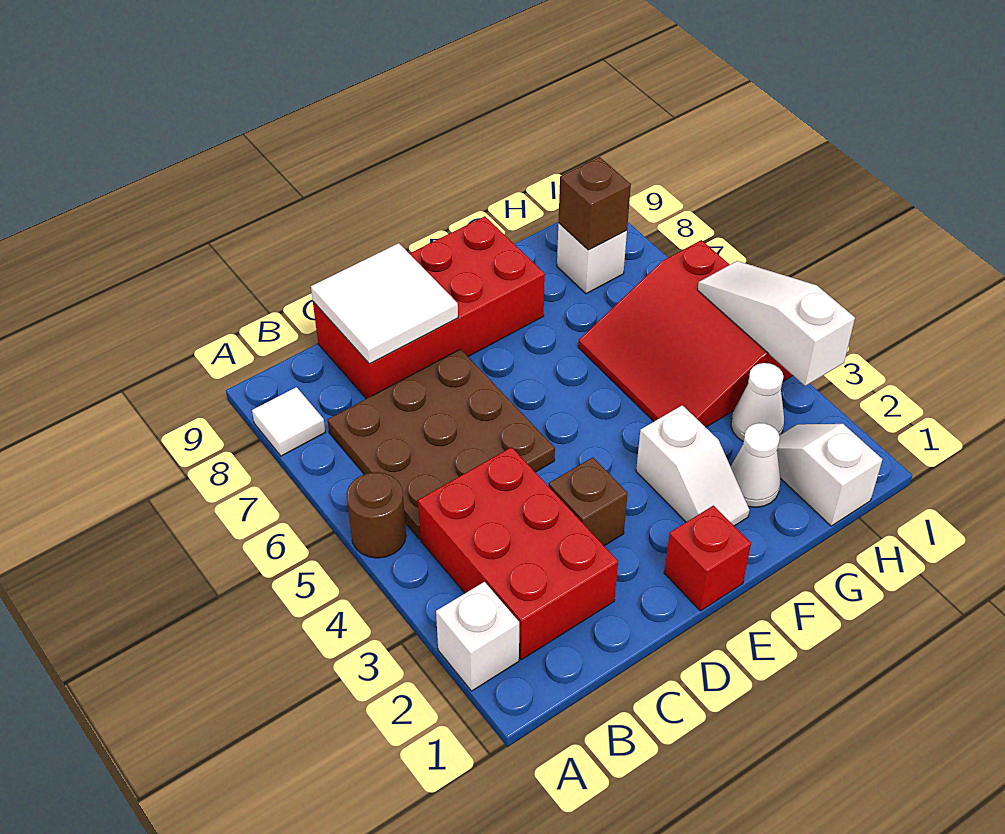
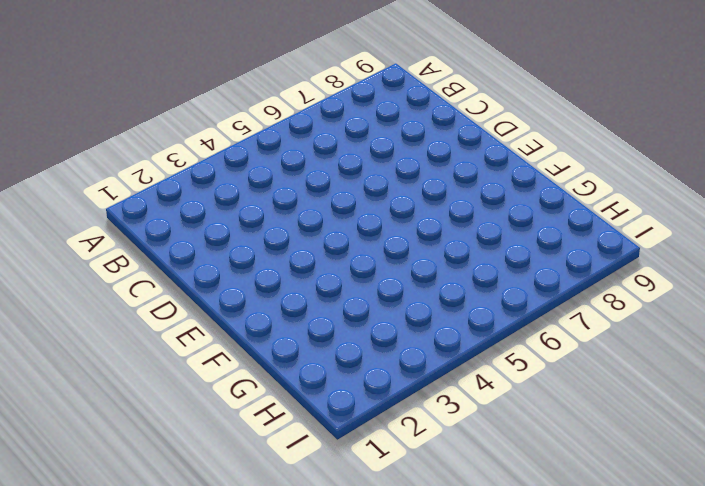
none -> white brick A2 level 1
none -> brown round brick A5 level 1
none -> white tile A8 level 1

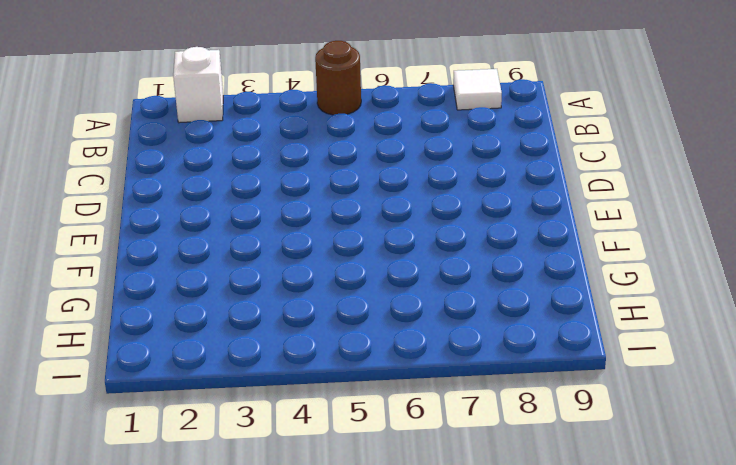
none -> red brick B2:C4 level 1
none -> brown plate B5:D7 level 1
none -> red brick C8:F9 level 1

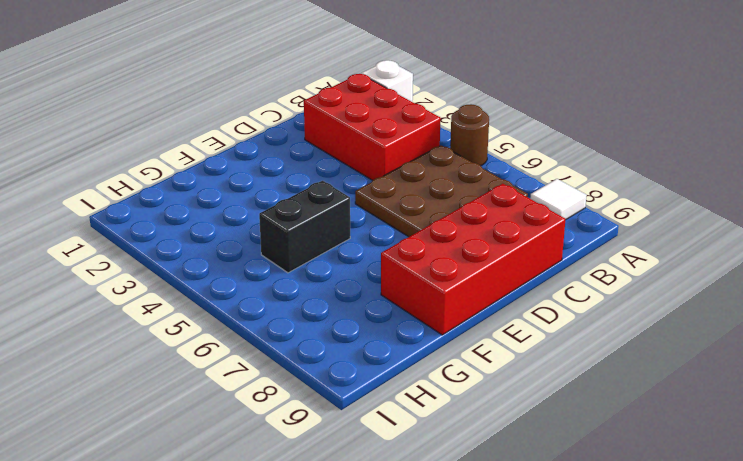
black brick F5:G5 level 1 -> red slope G4:I6 level 1 top I
none -> brown brick D3 level 1
none -> red brick E1 level 1
none -> white slope F2:F3 level 1 top 3

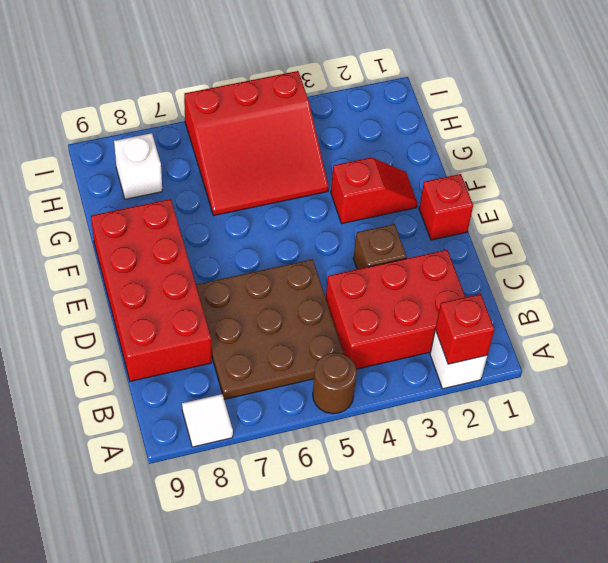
red brick A2 level 2 -> none
red slope F2:F3 level 1 top 3 -> white slope F2:F3 level 1 top 3
none -> white cone G2 level 1
none -> white slope H1:H2 level 1 top 1
none -> white cone H3 level 1

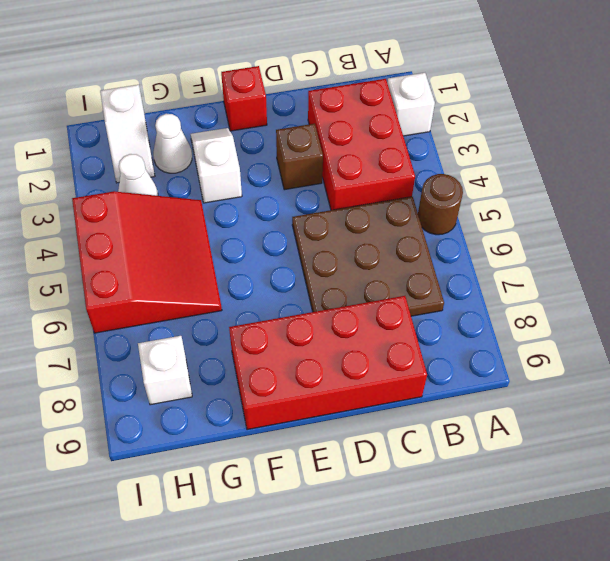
none -> white tile A8 level 1
none -> white tile C8:D9 level 2
none -> brown brick H8 level 2

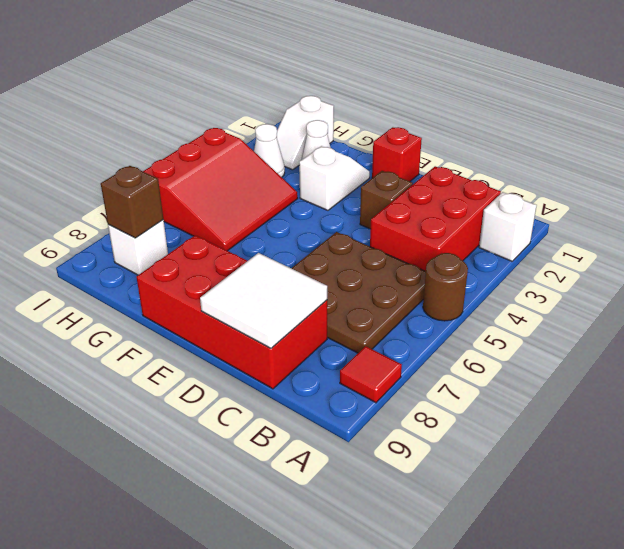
red tile A8 level 1 -> white tile A8 level 1
none -> white slope I3:I5 level 2 top 3

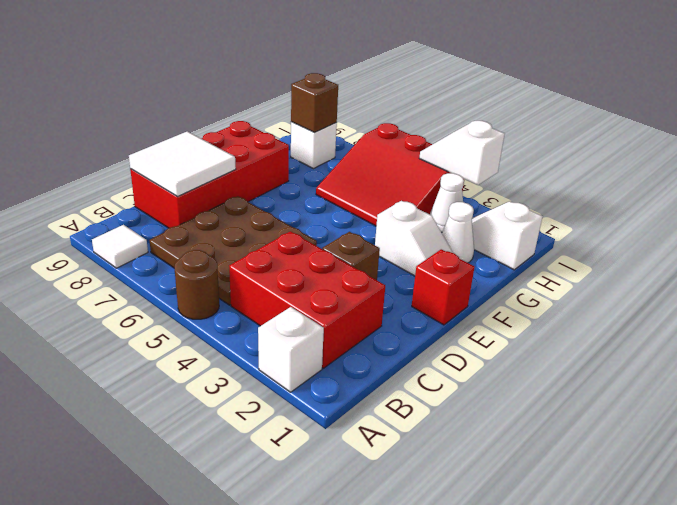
white slope I3:I4 level 2 top 3 -> white slope I3:I5 level 2 top 3

